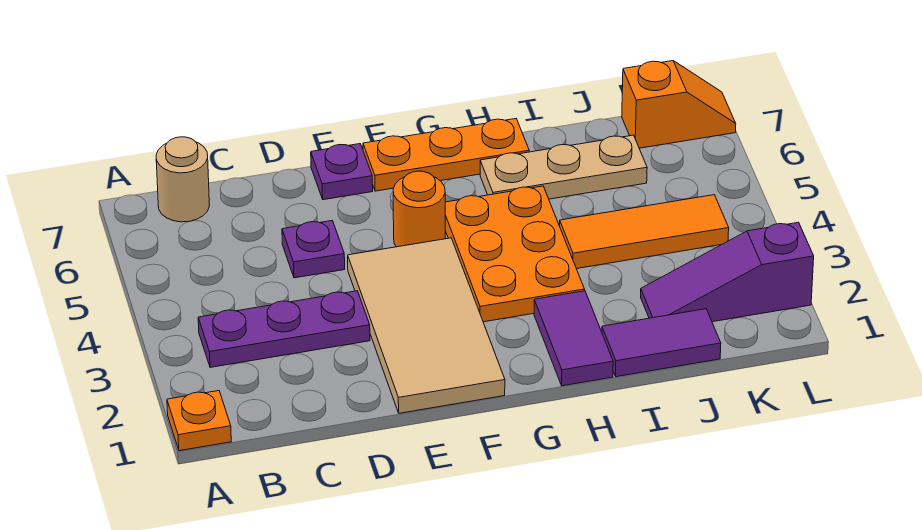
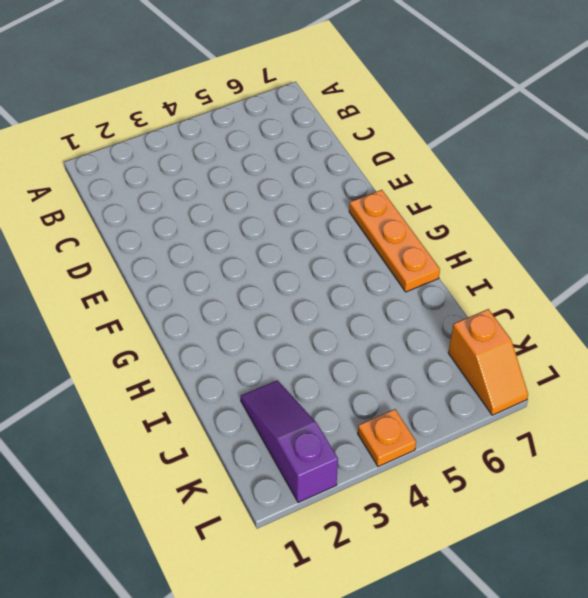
orange plate L4 level 1 -> orange plate A1 level 1
none -> purple plate B3:D3 level 1
none -> tan round brick B7 level 1
none -> purple plate D5 level 1

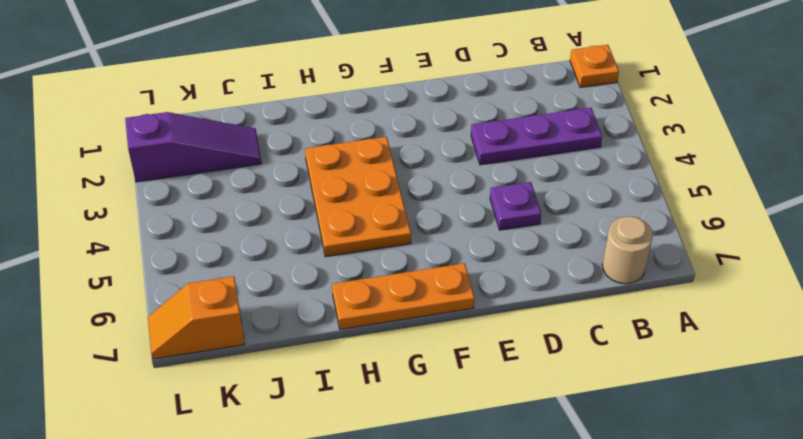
none -> tan tile E1:F4 level 1
none -> purple plate E7 level 1
none -> orange round brick F5 level 1

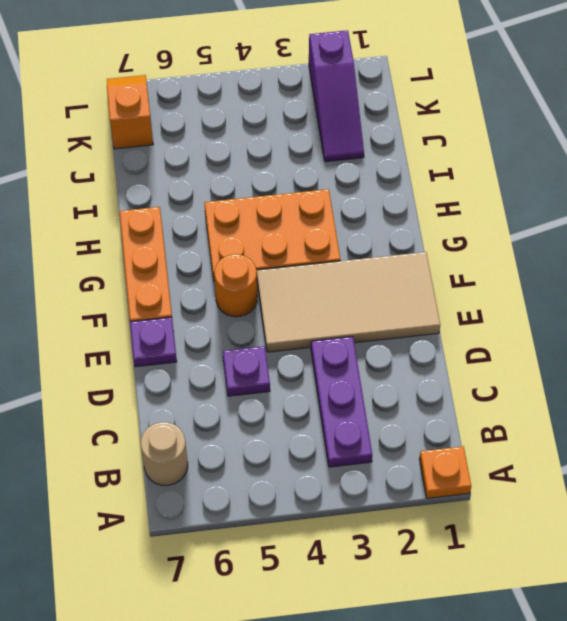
none -> purple tile H1:H2 level 1
none -> tan plate H6:J6 level 1
none -> purple tile I1:J1 level 1

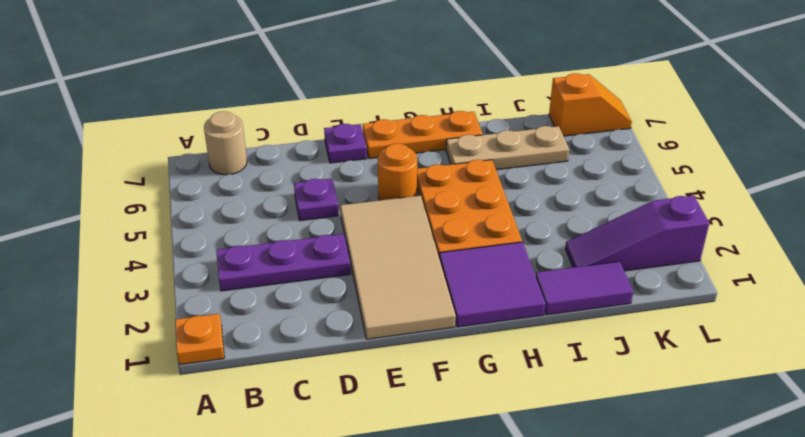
purple tile G1:H2 level 1 -> purple tile H1:H2 level 1
none -> orange tile I4:K4 level 1

